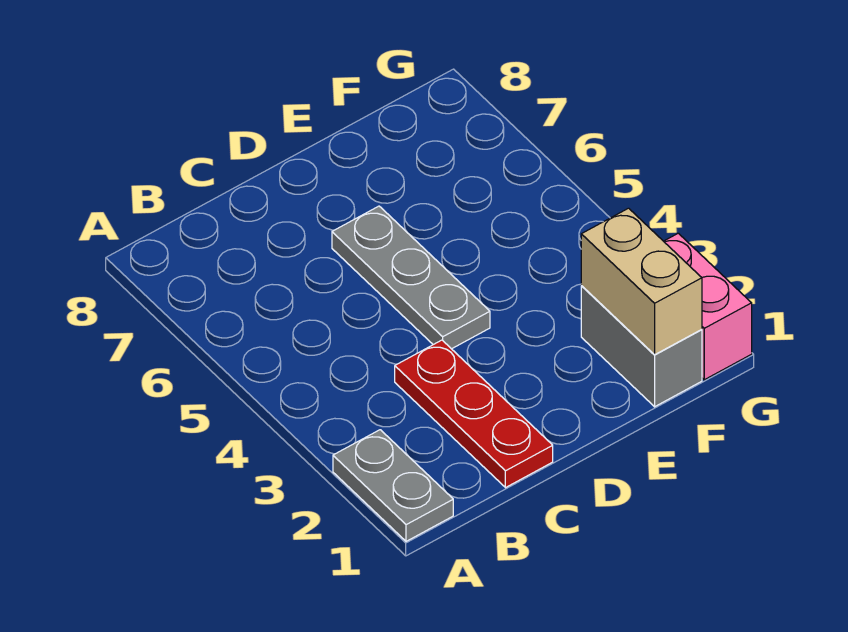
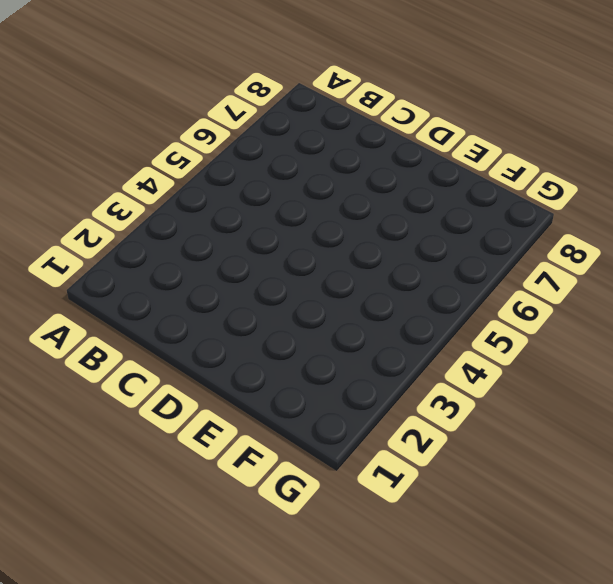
none -> grey plate A1:A2 level 1
none -> red plate C1:C3 level 1

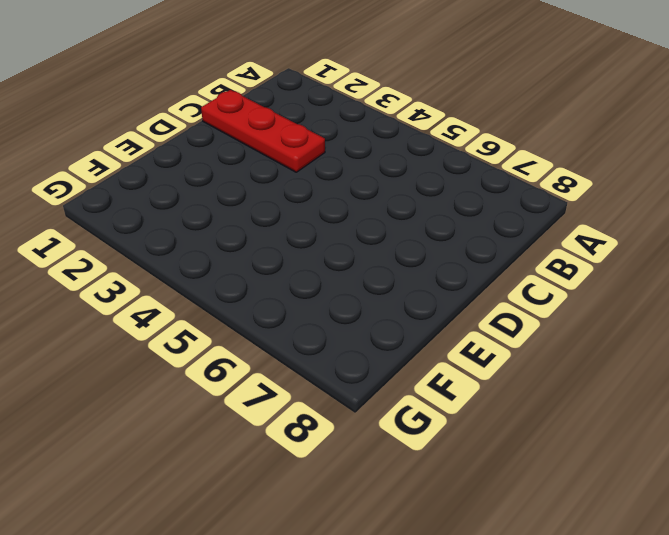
none -> grey plate A1:A2 level 1
none -> grey plate D4:D6 level 1

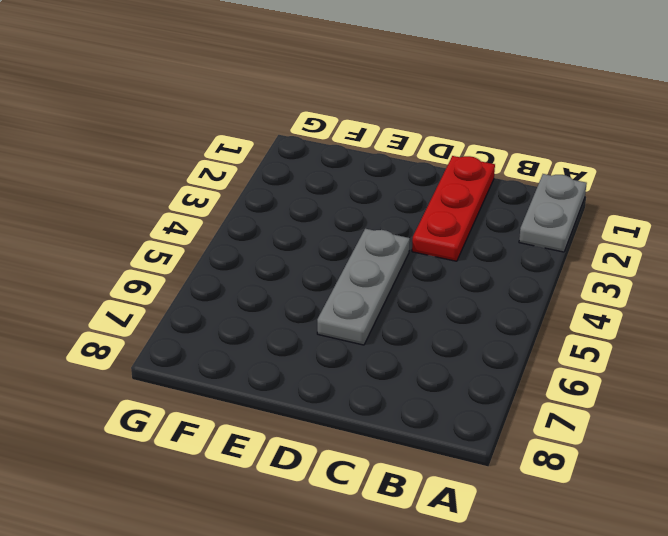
none -> grey brick F1:F2 level 1
none -> pink brick G1:G2 level 1

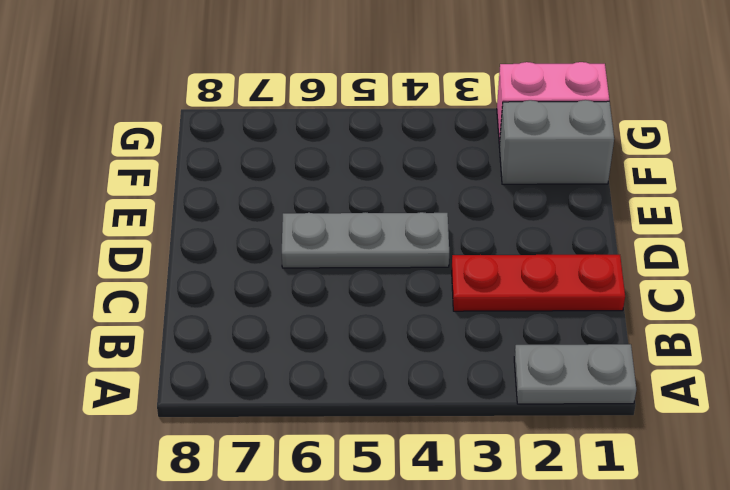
none -> tan brick F1:F2 level 2

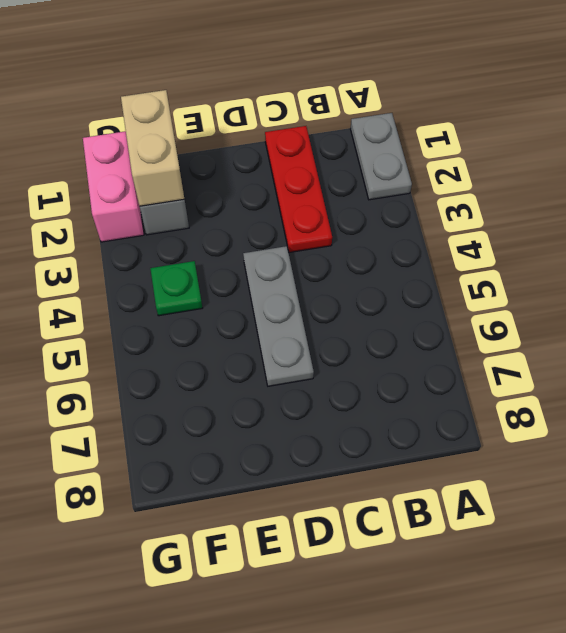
green plate F4 level 1 -> none

